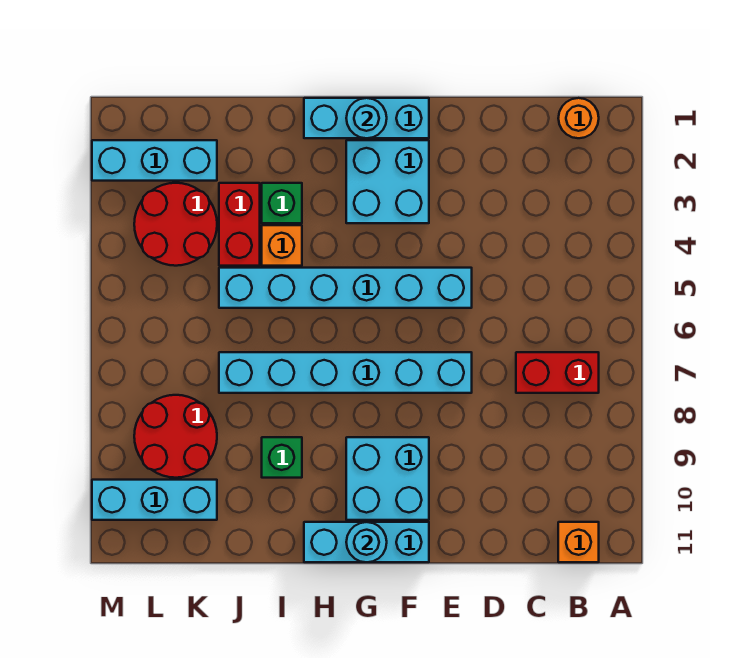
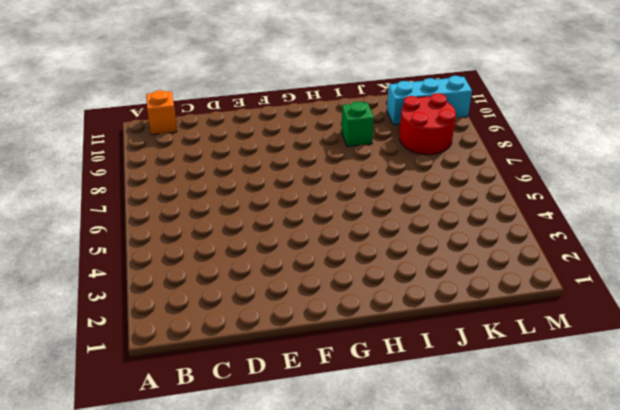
none -> orange round brick B1 level 1
none -> red brick B7:C7 level 1
none -> cyan brick E5:J5 level 1

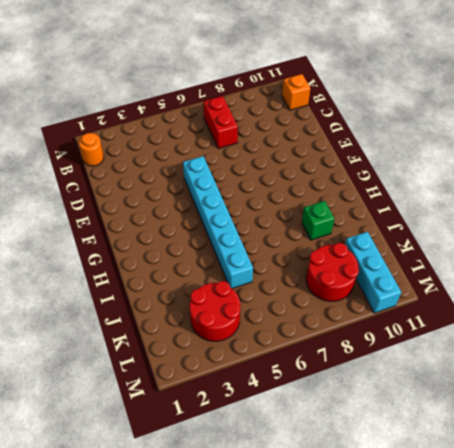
none -> cyan brick E7:J7 level 1
none -> cyan brick F1:H1 level 1
none -> cyan brick F2:G3 level 1

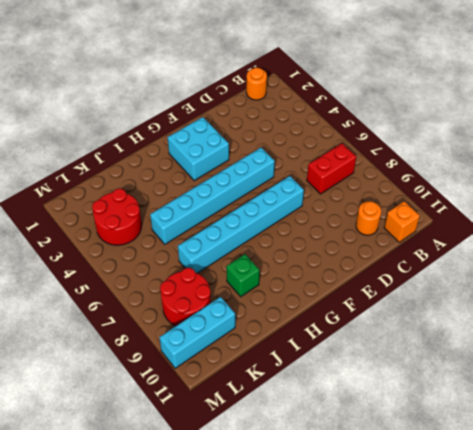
orange round brick C10 level 1 -> none
none -> cyan brick F1:H1 level 1
none -> cyan brick F9:G10 level 1
none -> cyan brick F11:H11 level 1

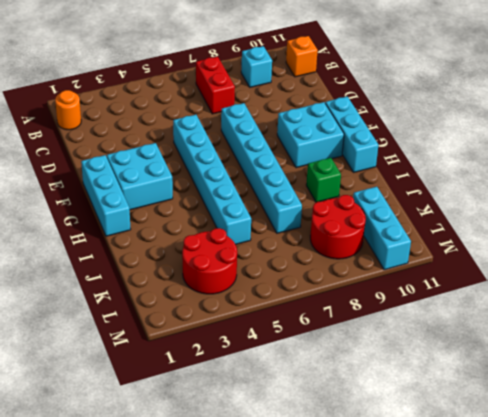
cyan brick B9 level 1 -> none
none -> green brick I3 level 1
none -> orange brick I4 level 1
none -> red brick J3:J4 level 1

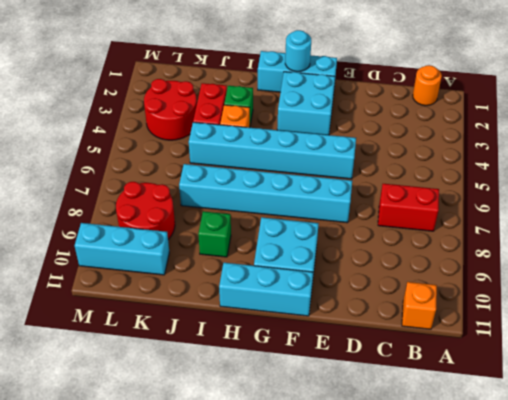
none -> cyan brick K2:M2 level 1
none -> cyan round brick G11 level 2

